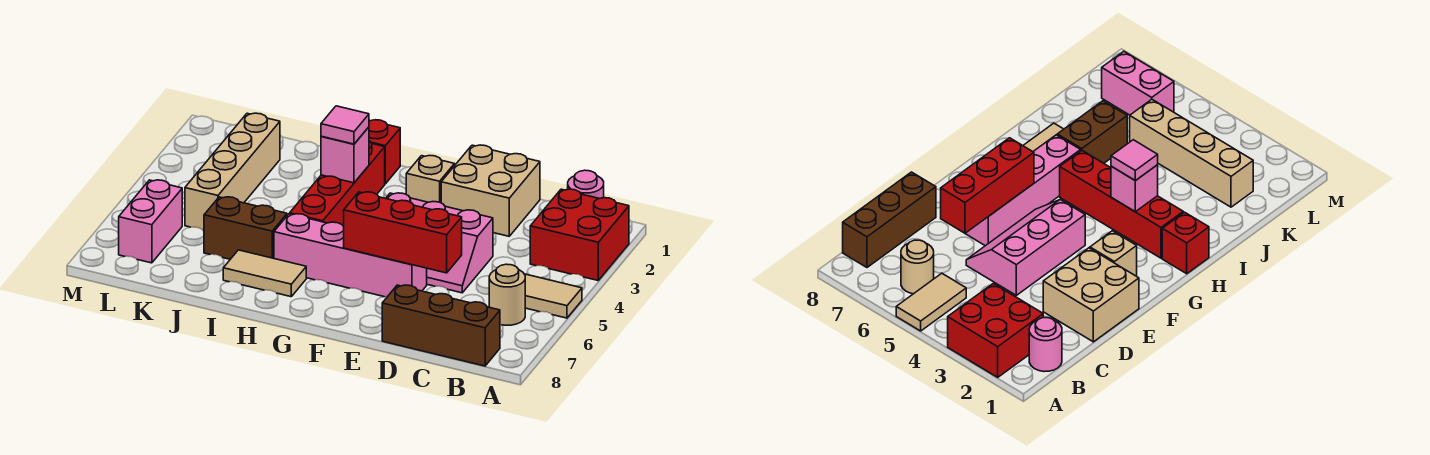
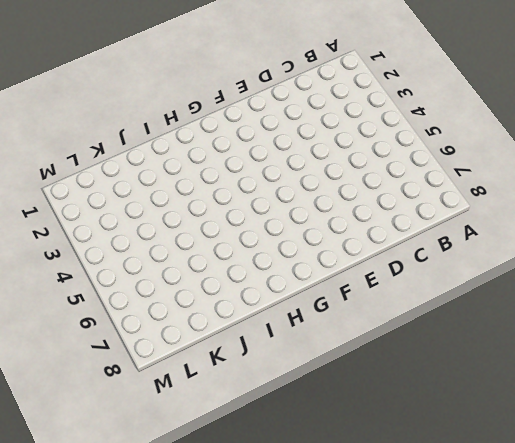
none -> red brick A2:B3 level 1
none -> tan tile A5:B5 level 1
none -> pink round brick B1 level 1

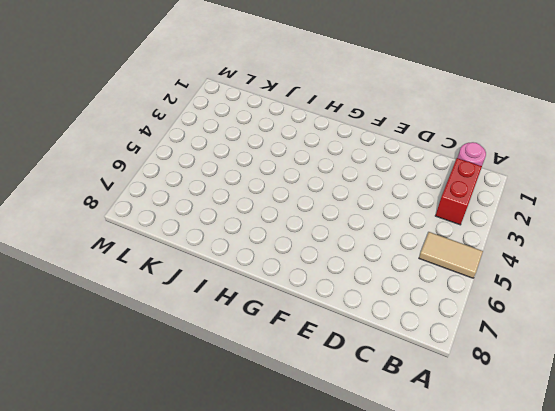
red brick B2:B3 level 1 -> red brick A2:B3 level 1
none -> tan round brick B6 level 1
none -> brown brick B8:D8 level 1
none -> tan brick D1:E2 level 1

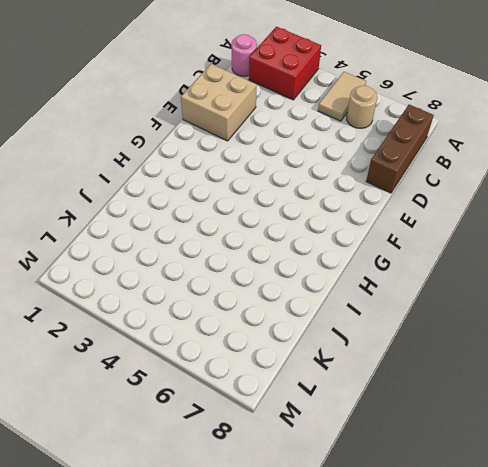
none -> pink slope D4:F5 level 1 top 4
none -> pink brick E6:H6 level 1
none -> tan brick F2 level 1

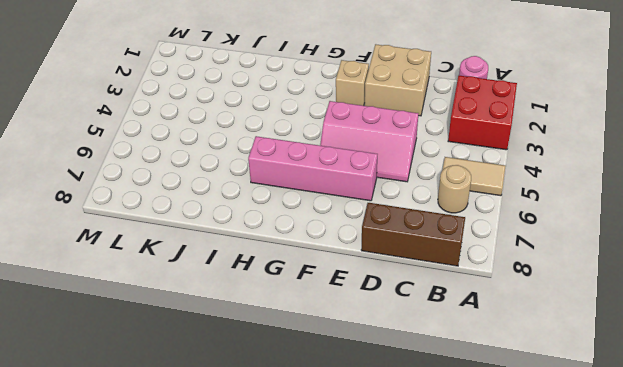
none -> red brick H1 level 1
none -> red brick H2:H5 level 1
none -> tan tile H7:I7 level 1

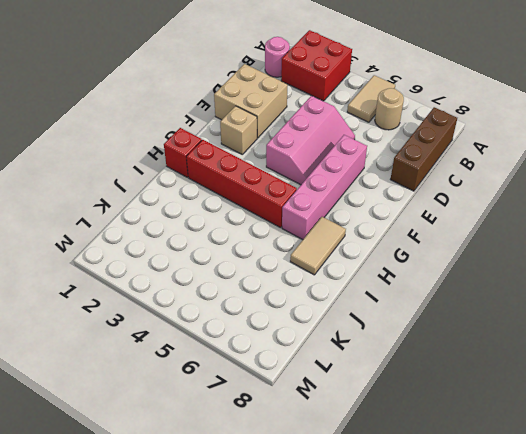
none -> brown brick I6:J6 level 1
none -> tan brick K2:K5 level 1
none -> pink brick L6:L7 level 1

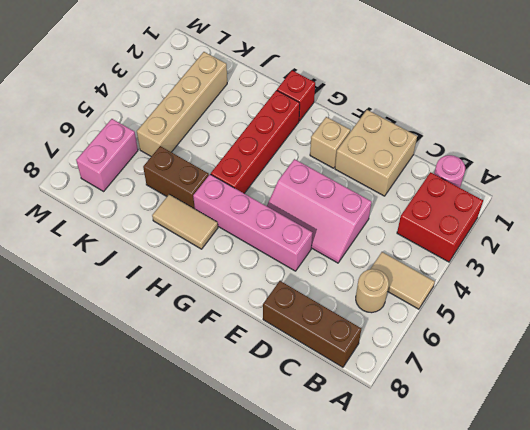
none -> red brick D6:F6 level 2
none -> pink brick H3 level 2
none -> pink tile H3 level 3

